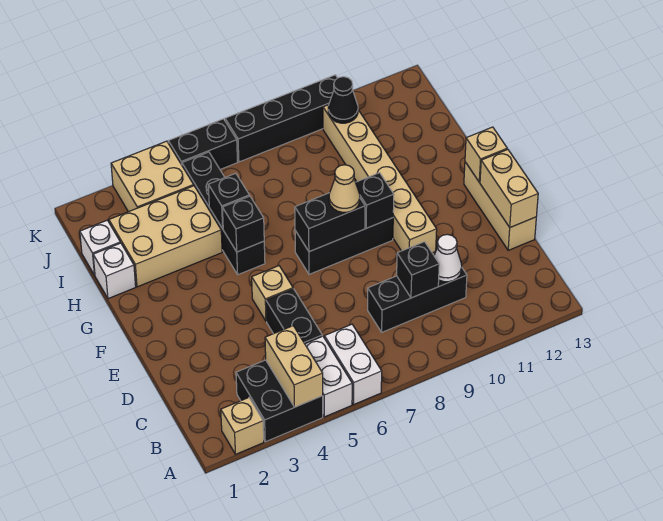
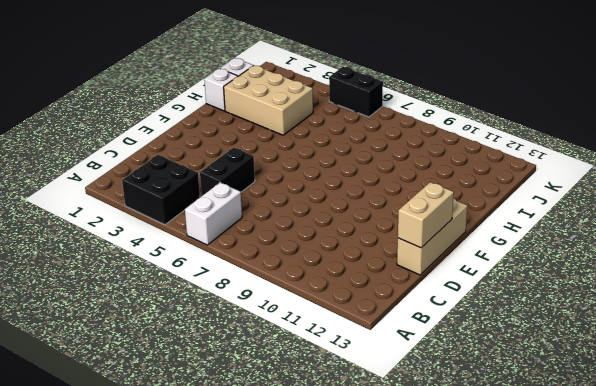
none -> tan brick A2 level 1
none -> white brick A5:B5 level 1
none -> black brick C8:C10 level 1

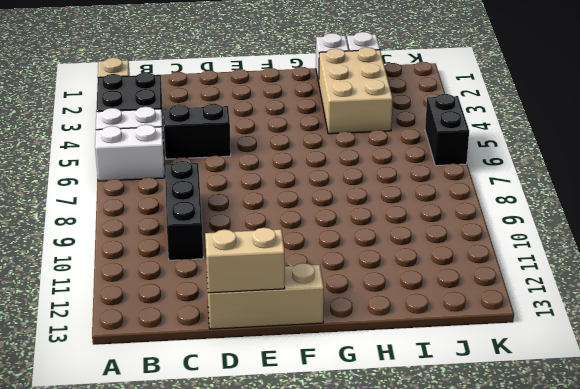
none -> tan brick E5 level 1
none -> tan brick E10:J10 level 1
none -> black brick F7:F9 level 1

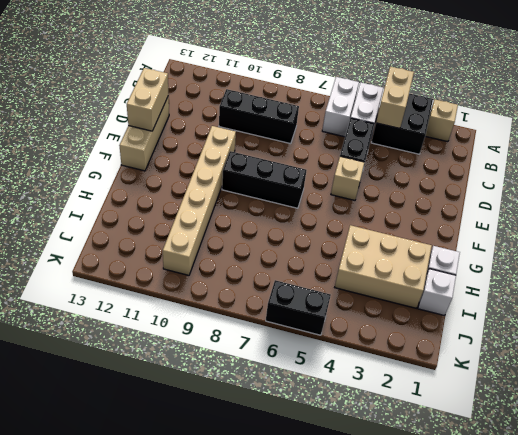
none -> black brick G5:J5 level 1
none -> tan brick J3:K4 level 1
none -> black brick K7:K10 level 1

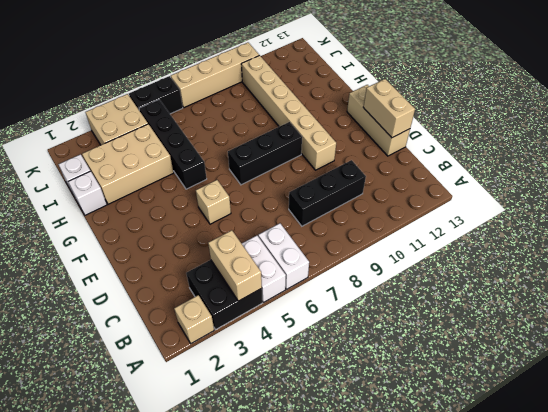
tan brick K7:K10 level 1 -> black brick K7:K10 level 1
none -> black brick C5:D5 level 1
none -> black brick C9 level 2
none -> white cone C10 level 2

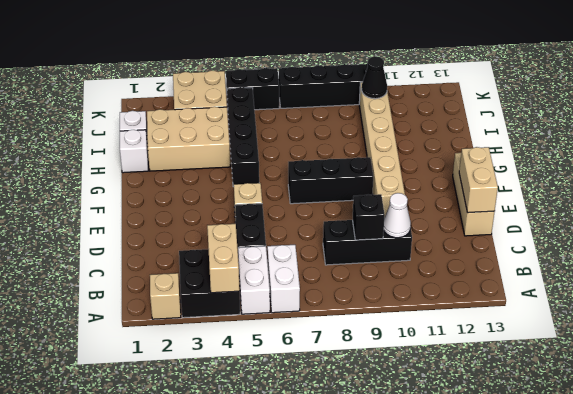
none -> black brick F7:F8 level 2
none -> black brick F9 level 2
none -> tan brick F13 level 2

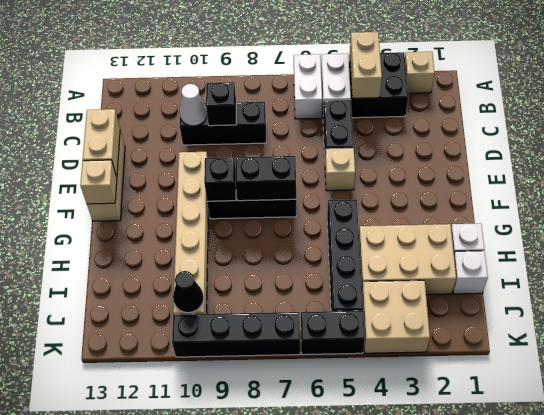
none -> black brick G5 level 2
none -> black brick H5 level 2
none -> tan cone F8 level 3

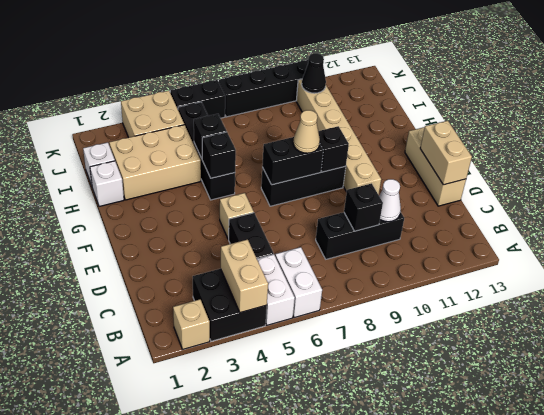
none -> tan brick F13 level 2

